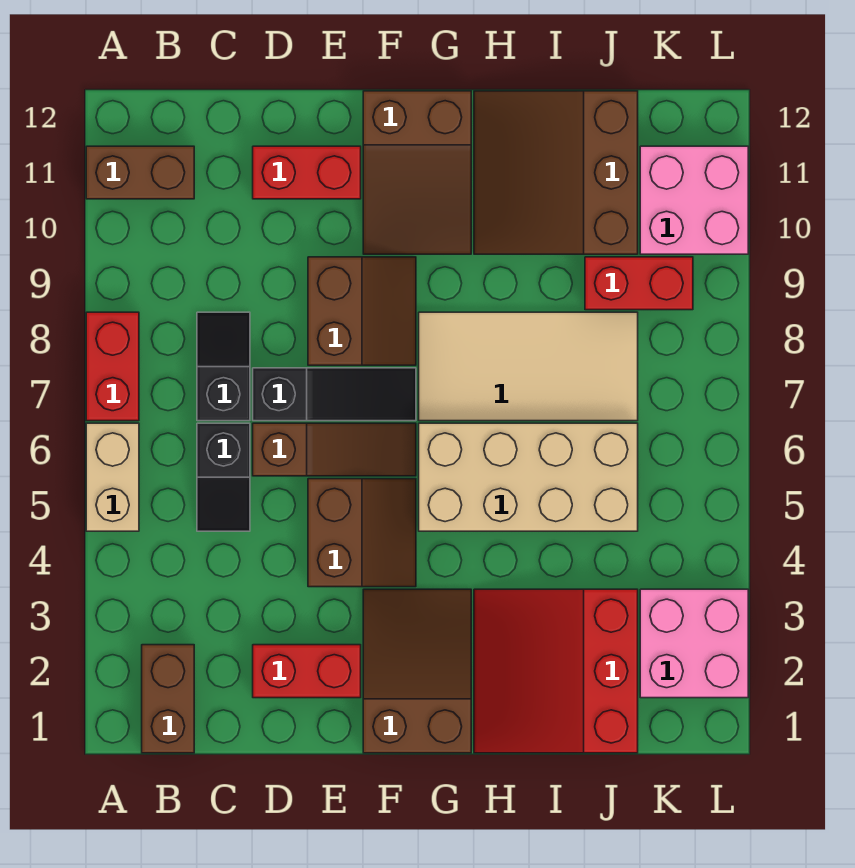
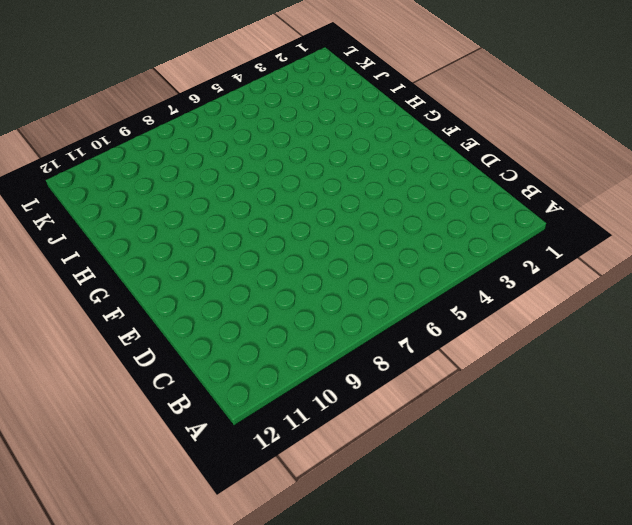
none -> tan brick A5:A6 level 1
none -> red brick A7:A8 level 1
none -> brown brick A11:B11 level 1

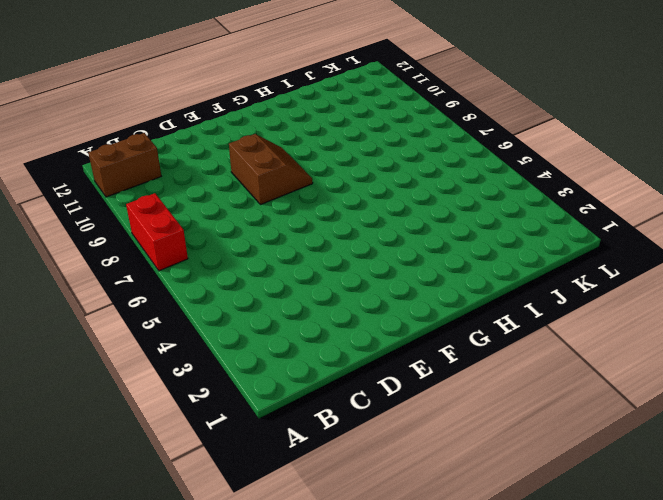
none -> tan brick A5:A6 level 1
none -> brown brick B1:B2 level 1
none -> black slope C5:C6 level 1 top 6

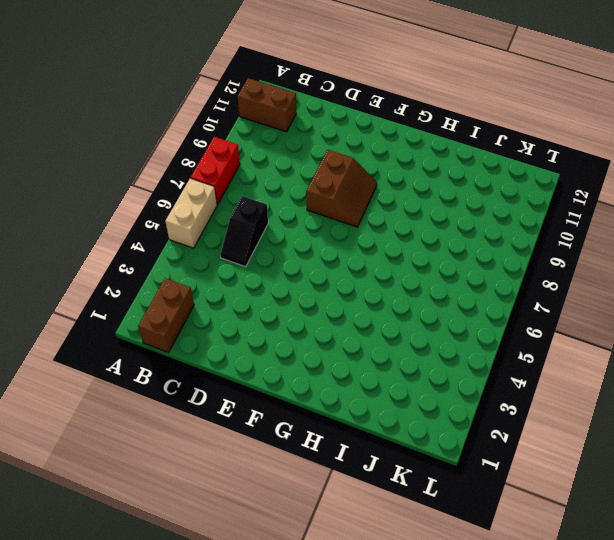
none -> black slope C7:C8 level 1 top 7
none -> red brick D2:E2 level 1
none -> brown slope D6:F6 level 1 top D

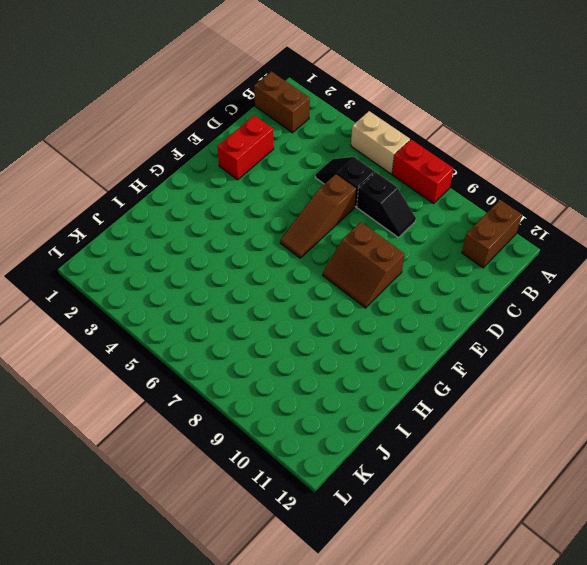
none -> black slope D7:F7 level 1 top D
none -> red brick D11:E11 level 1
none -> brown slope E4:F5 level 1 top E

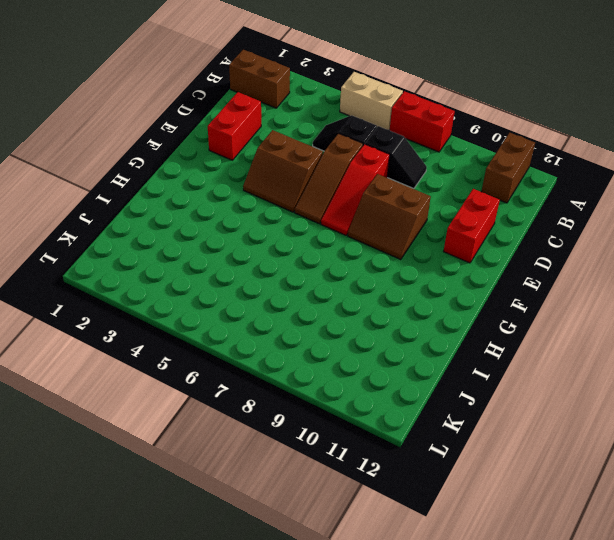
red slope D7:F7 level 1 top D -> black slope D7:F7 level 1 top D
none -> brown slope F1:G3 level 1 top 1
none -> brown slope F10:G12 level 1 top 12
none -> tan brick G5:J6 level 1

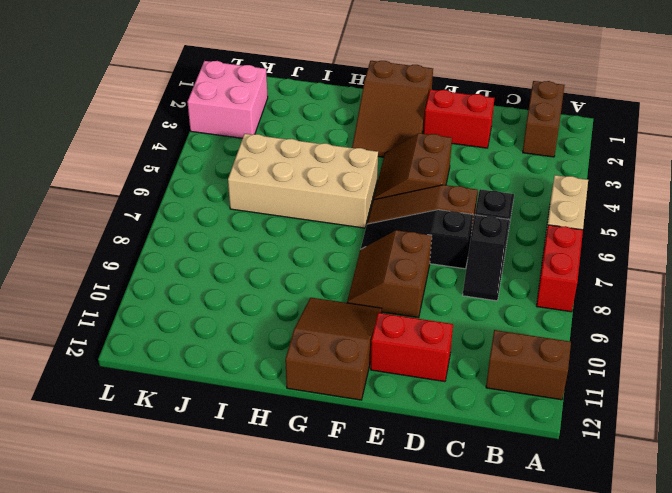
none -> tan tile G7:J8 level 1
none -> red slope H1:J3 level 1 top J
none -> brown slope H10:J12 level 1 top J

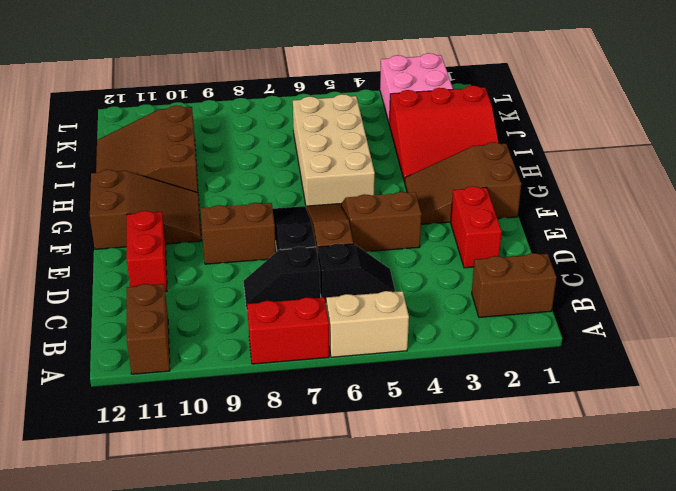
brown slope H10:J12 level 1 top 10 -> brown slope H10:J12 level 1 top J
none -> tan tile G7:J8 level 1
none -> red brick J9:K9 level 1
none -> pink brick K10:L11 level 1

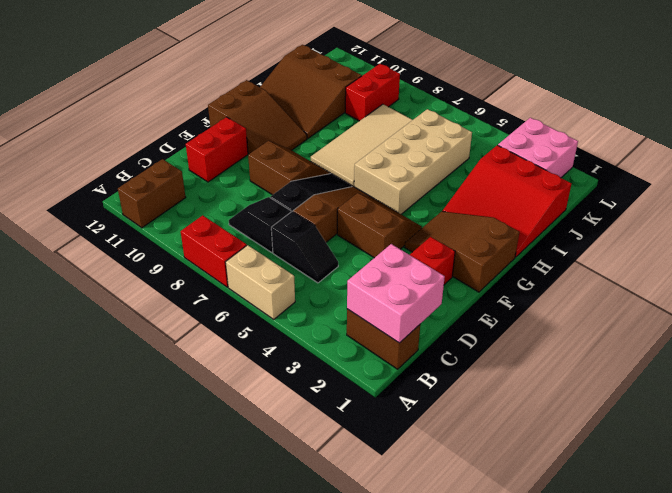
pink brick B1:C2 level 2 -> pink brick K10:L11 level 1

